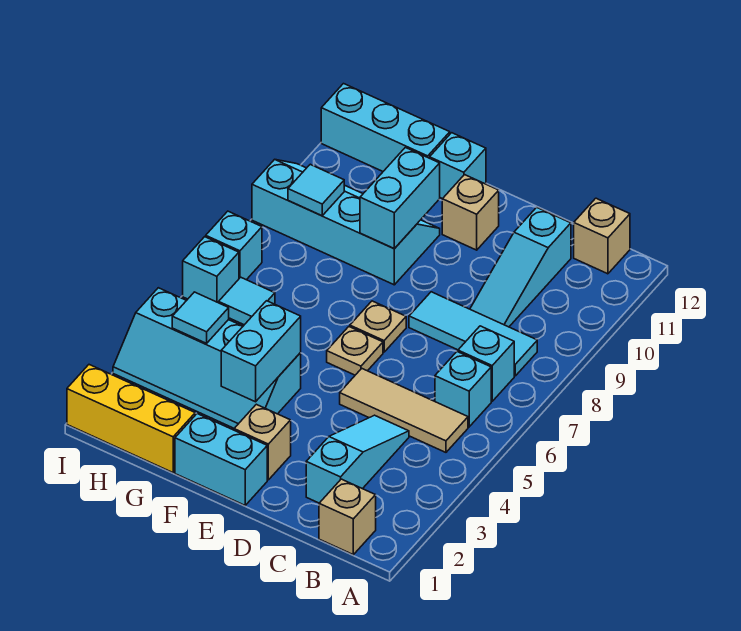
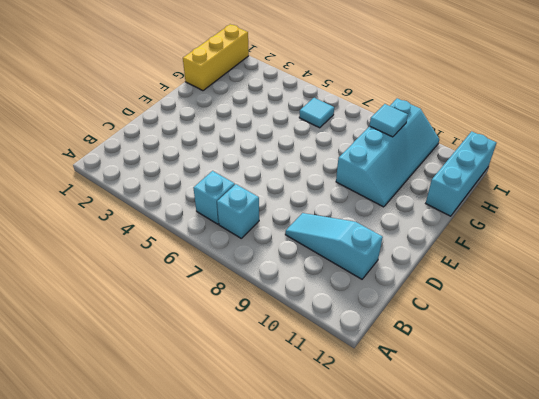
none -> tan brick B1 level 1
none -> tan tile B5:D5 level 1
none -> cyan tile B8:D8 level 1

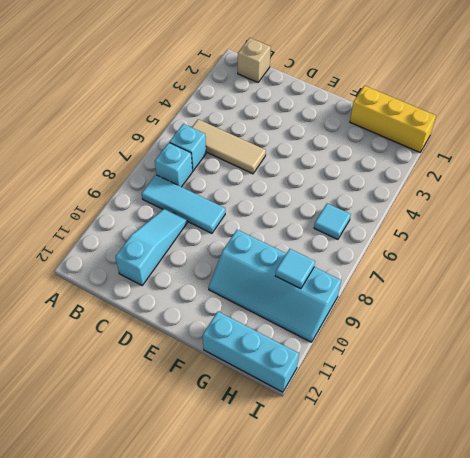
none -> tan brick B12 level 1
none -> cyan slope C2:C4 level 1 top 2
none -> cyan brick E1:F1 level 1

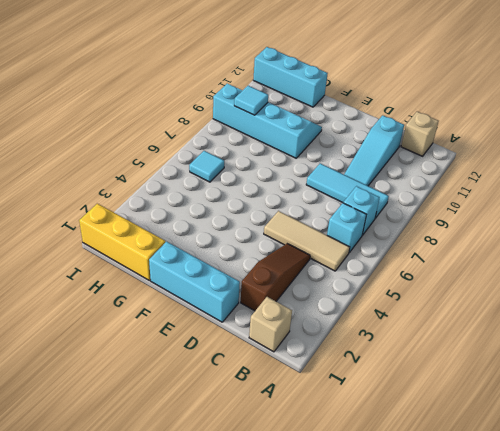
brown slope C2:C4 level 1 top 2 -> cyan slope C2:C4 level 1 top 2
cyan brick D1:F1 level 1 -> cyan brick E1:F1 level 1
none -> tan brick E2 level 1
none -> tan plate E6 level 1
none -> tan plate E7 level 1

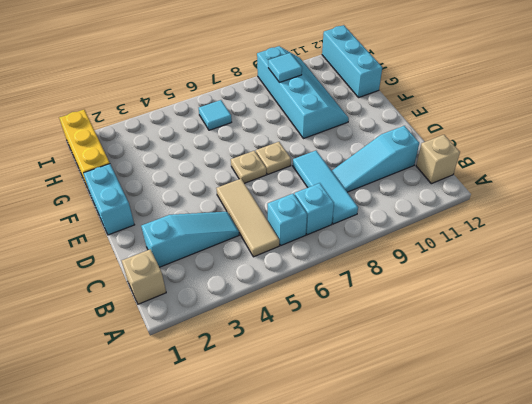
none -> tan brick E2 level 1
none -> tan brick E11 level 1
none -> cyan slope F3:I4 level 1 top 4

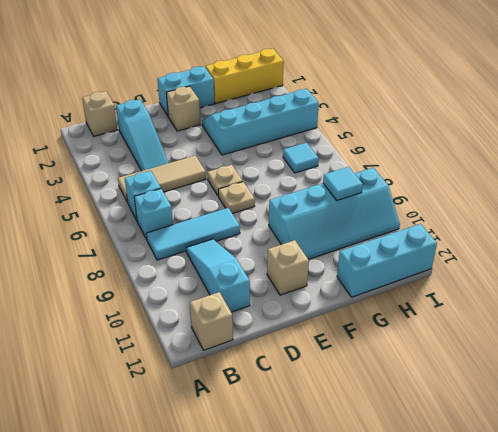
none -> cyan brick F12 level 1
none -> cyan brick I6 level 1
none -> cyan brick I7 level 1

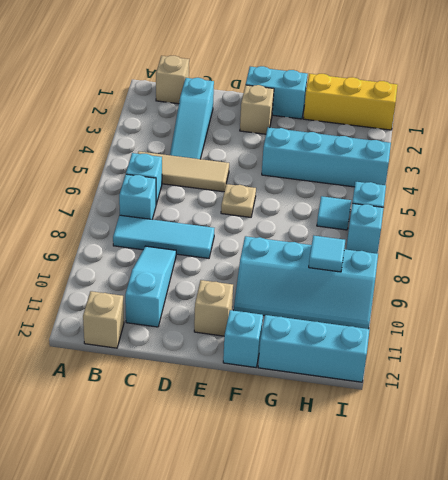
none -> tan plate E7 level 1
none -> cyan brick F3:F4 level 2
none -> cyan brick F9:F10 level 2

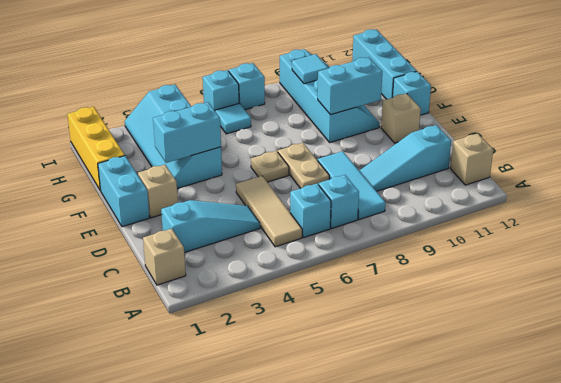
tan plate D7:E7 level 1 -> tan plate E7 level 1
none -> cyan tile H4 level 2

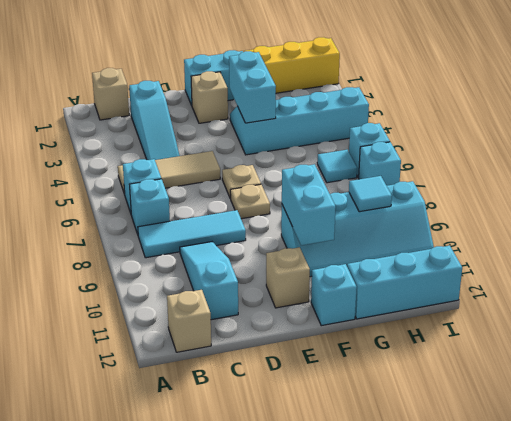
none -> cyan tile H4 level 2

